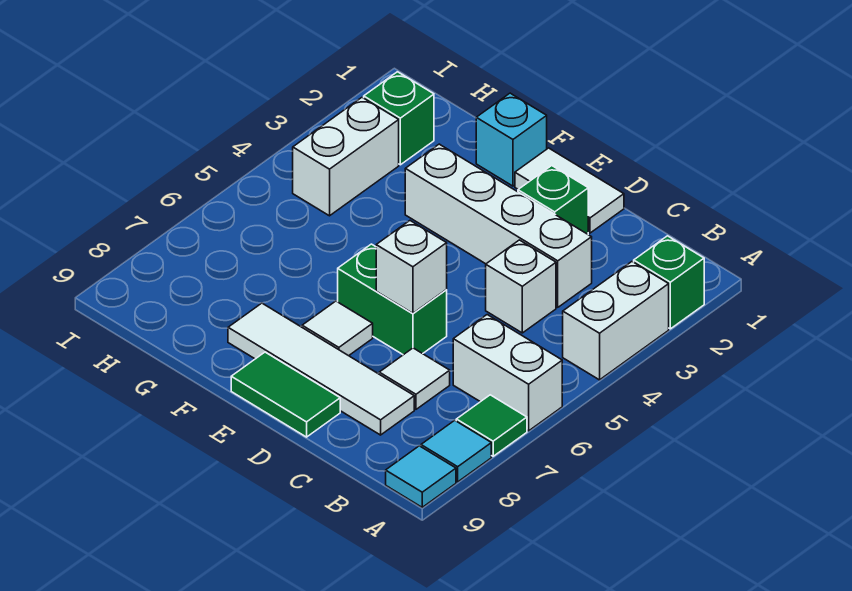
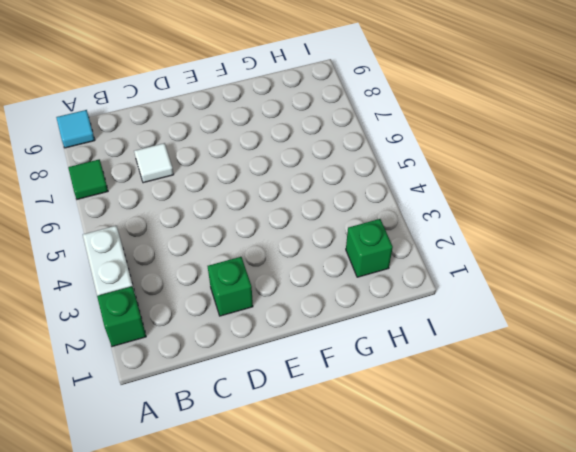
none -> white brick A6:B6 level 1
none -> cyan tile A8 level 1
none -> white brick C3:F3 level 1

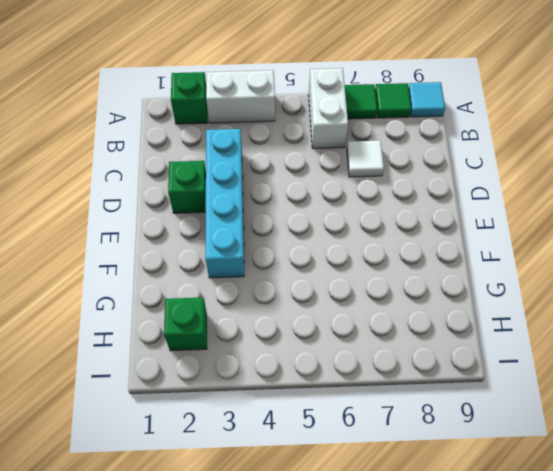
green tile A8 level 1 -> cyan tile A8 level 1
cyan brick C3:F3 level 1 -> white brick C3:F3 level 1
none -> white brick C4 level 1
none -> white tile C8:F8 level 1
none -> white tile D1:E1 level 1

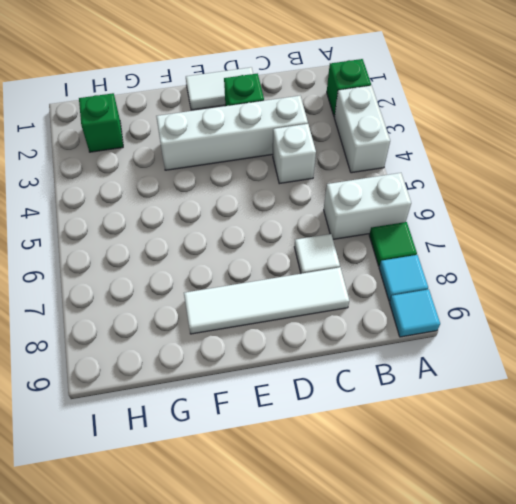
none -> green brick D6:E6 level 1
none -> green tile D9:E9 level 1
none -> white tile E7 level 1

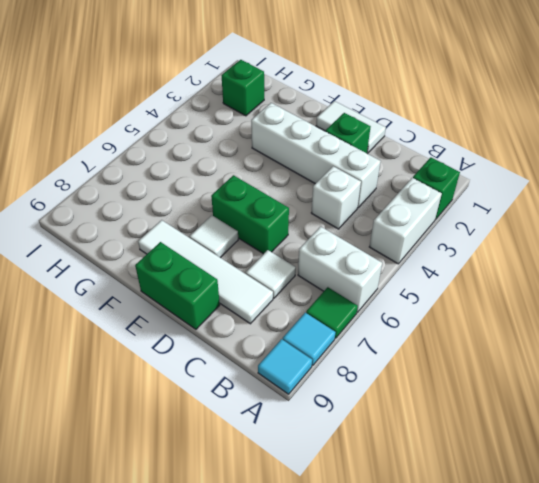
green brick D9:E9 level 1 -> green tile D9:E9 level 1
none -> cyan brick F1 level 1
none -> white brick H3:H4 level 1
none -> white brick D6 level 2

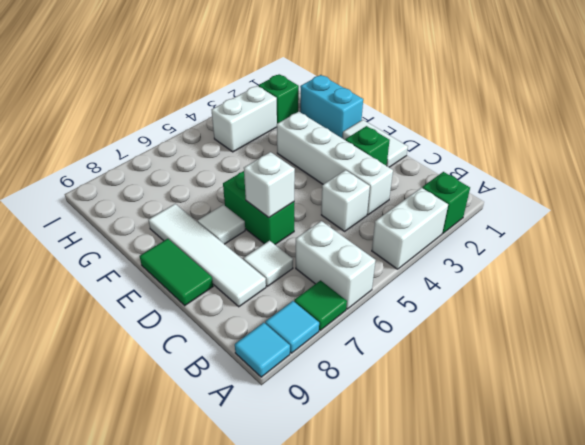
cyan brick F1:G1 level 1 -> cyan brick F1 level 1

